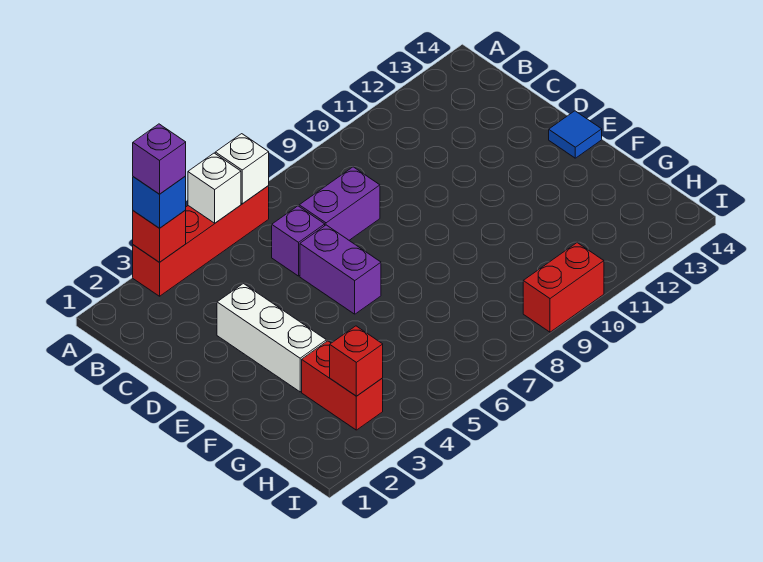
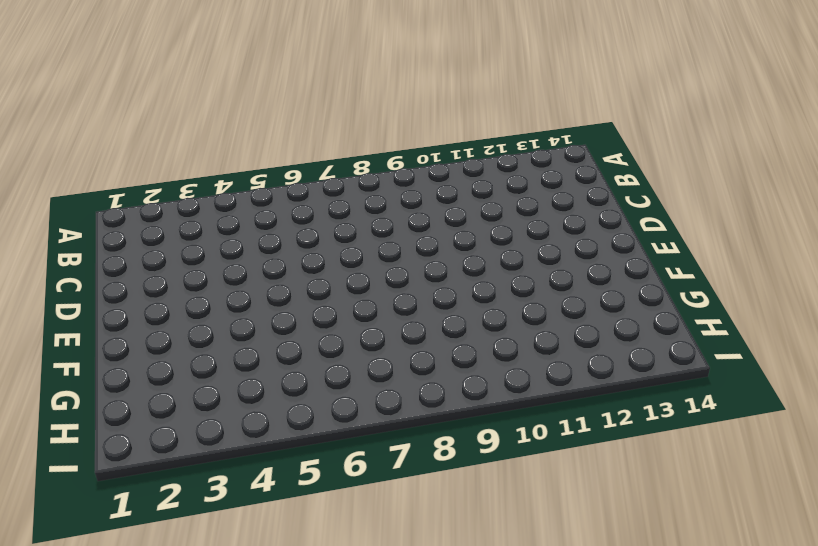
none -> red brick A3:A6 level 1
none -> purple brick C6 level 1
none -> purple brick C7:C8 level 1

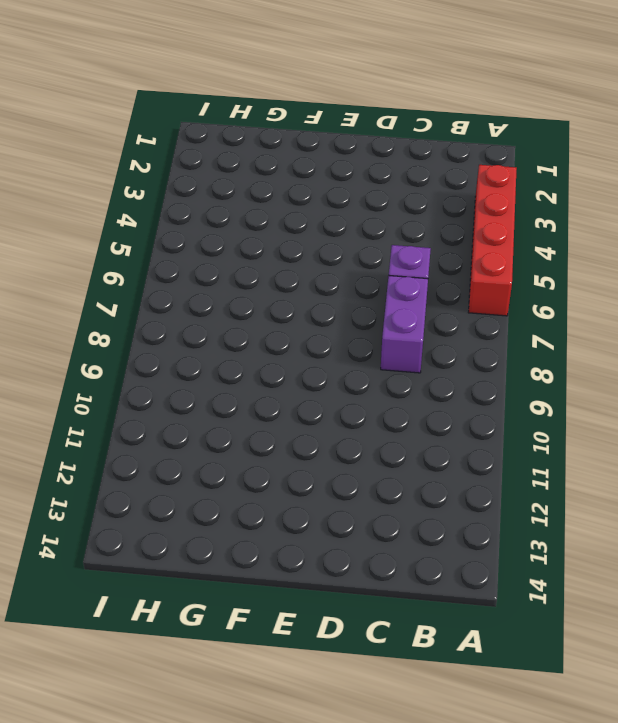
none -> white brick D3:F3 level 1
none -> purple brick D6:E6 level 1
none -> blue tile E14 level 1

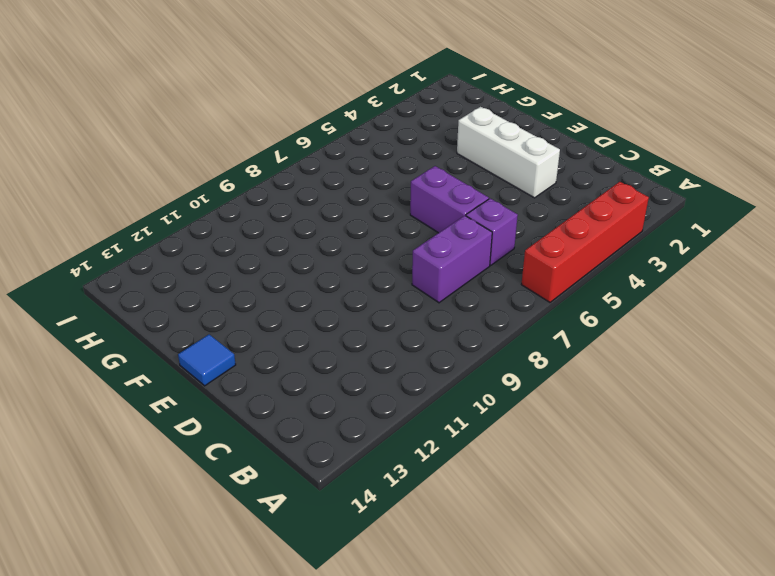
none -> red brick G3:H3 level 1
none -> red brick I9:I10 level 1
none -> red brick A3 level 2

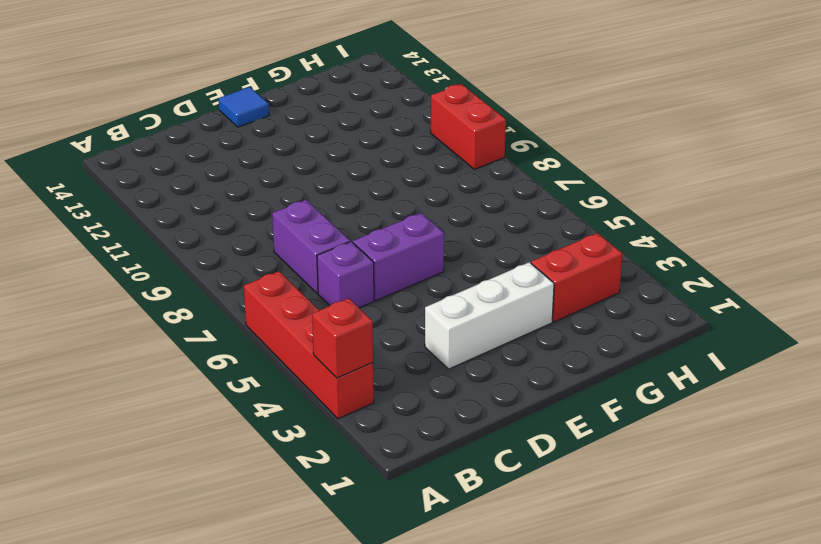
none -> white brick A5 level 2
none -> white brick A6 level 2
none -> red brick H3 level 2

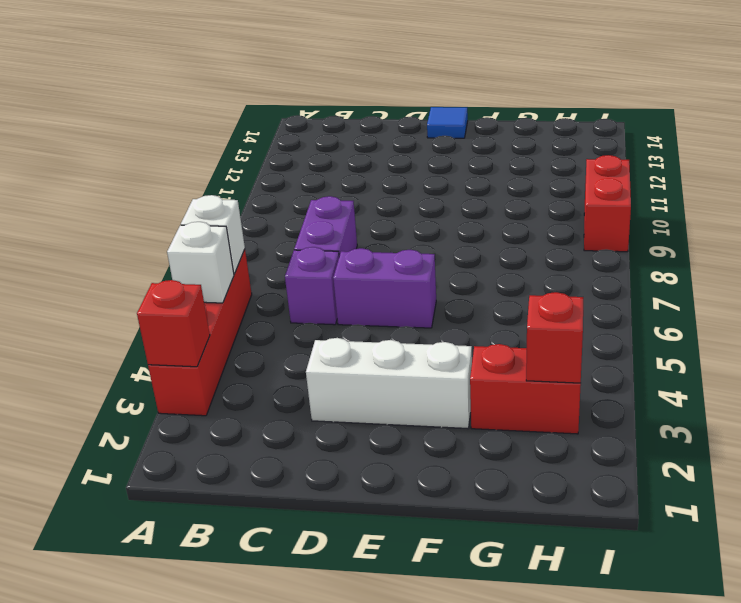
none -> blue brick A3 level 3
none -> purple brick A3 level 4

